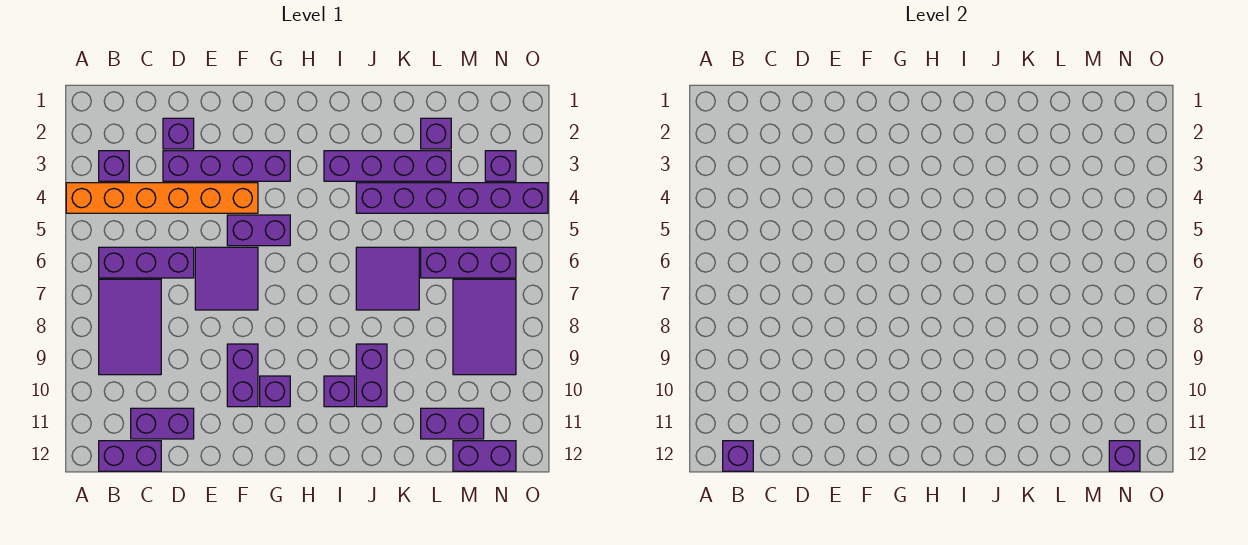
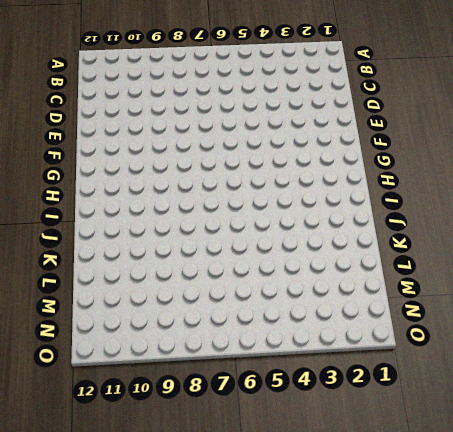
none -> orange brick A4:F4 level 1
none -> purple brick B3 level 1
none -> purple brick B6:D6 level 1

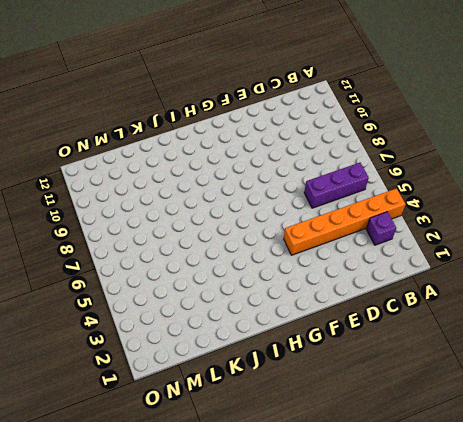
none -> purple tile B7:C9 level 1
none -> purple brick B12:C12 level 1
none -> purple brick C11:D11 level 1

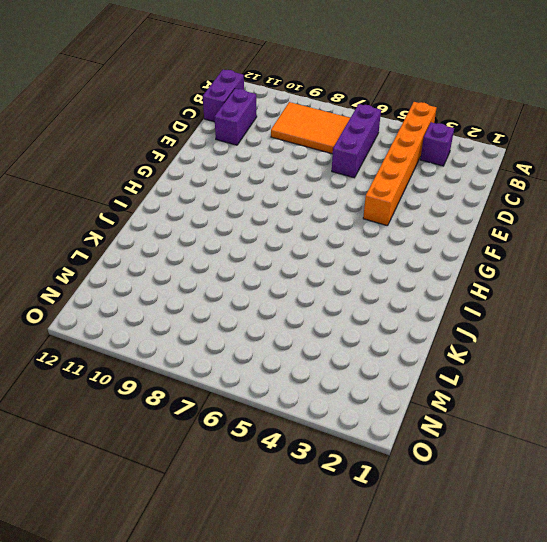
orange tile B7:C9 level 1 -> purple tile B7:C9 level 1
none -> purple brick D2 level 1
none -> purple brick D3:G3 level 1
none -> purple tile E6:F7 level 1

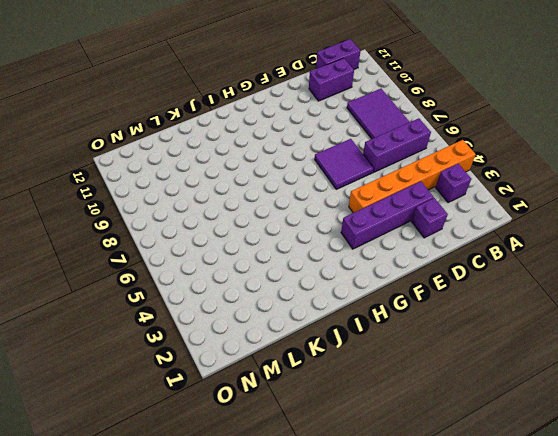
none -> purple brick F5:G5 level 1
none -> purple brick F9:F10 level 1
none -> purple brick G10 level 1

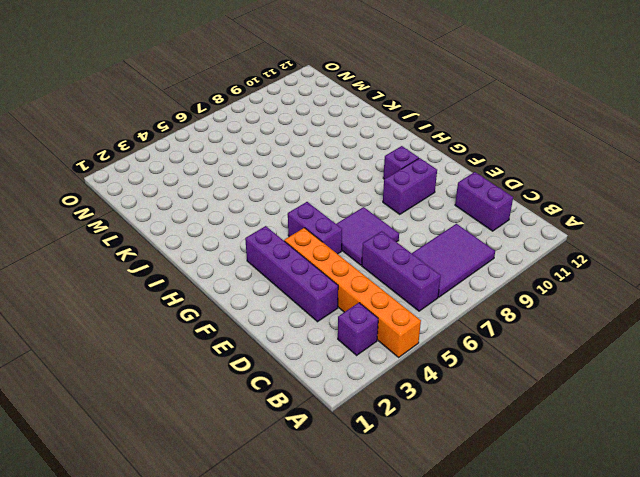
none -> purple brick B12:C12 level 1
none -> purple brick D2 level 1
none -> purple brick I3:L3 level 1

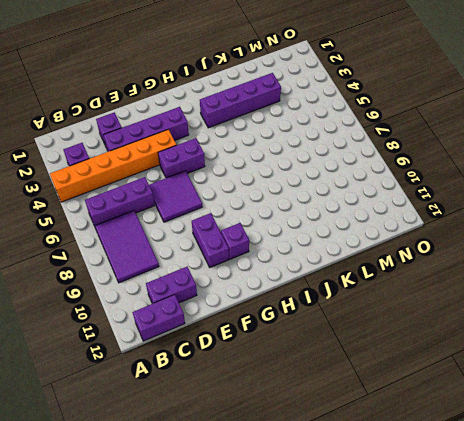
none -> purple brick I10 level 1
none -> purple brick J4:O4 level 1
none -> purple tile J6:K7 level 1

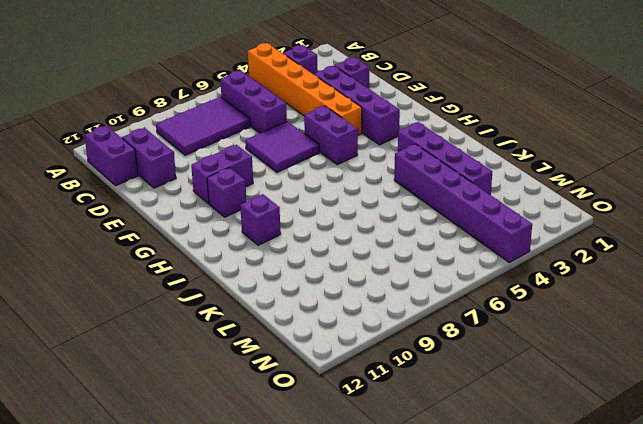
none -> purple tile J6:K7 level 1
none -> purple brick J9:J10 level 1
none -> purple brick L2 level 1

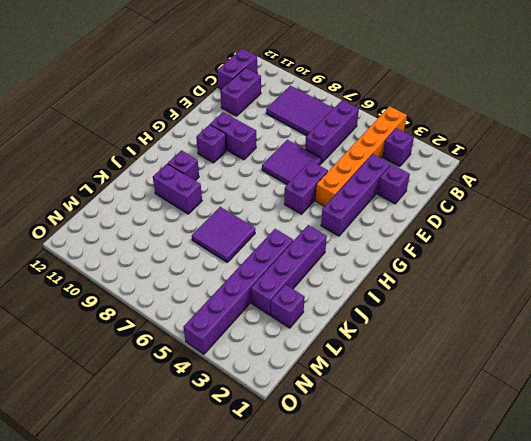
none -> purple brick L6:N6 level 1
none -> purple brick L11:M11 level 1
none -> purple tile M7:N9 level 1

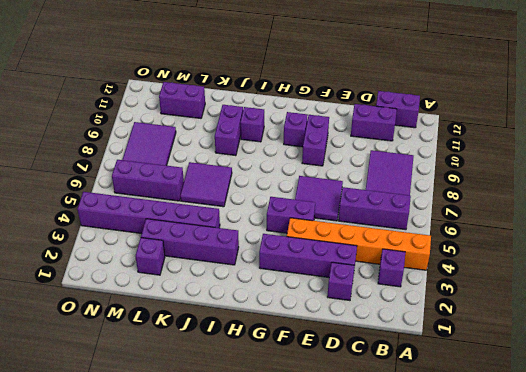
none -> purple brick M12:N12 level 1
none -> purple brick N3 level 1
none -> purple brick B12 level 2

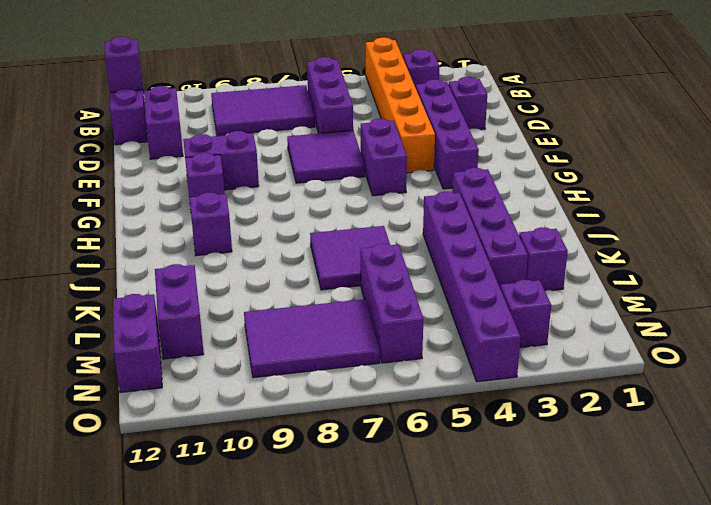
none -> purple brick J9:J10 level 1
none -> purple brick N12 level 2

